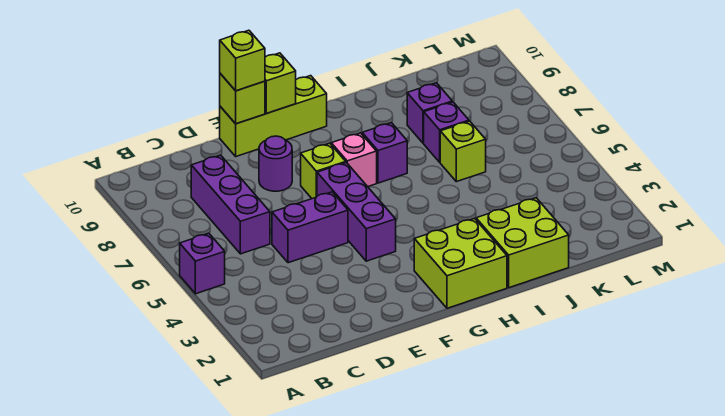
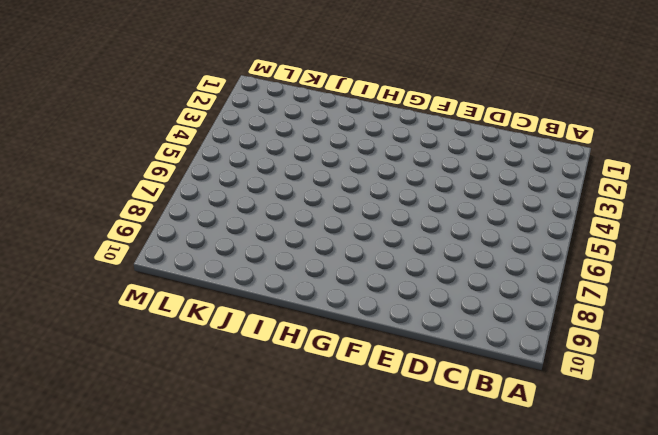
none -> purple brick A5 level 1
none -> purple brick C6:C8 level 1
none -> purple brick D5:E5 level 1

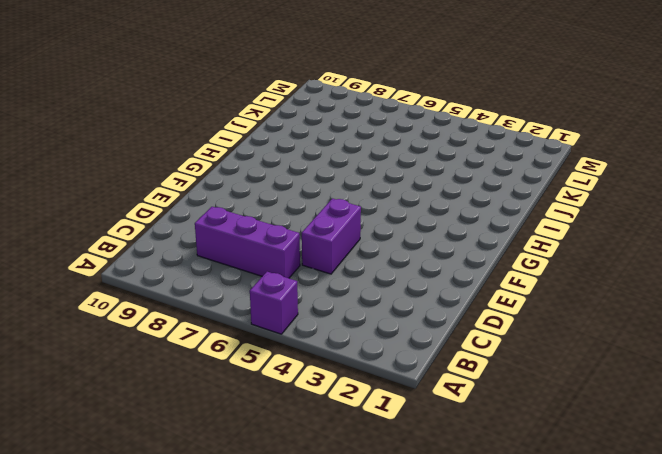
none -> purple round brick E8 level 1
none -> lime brick E10:G10 level 1
none -> purple brick F4:F6 level 1

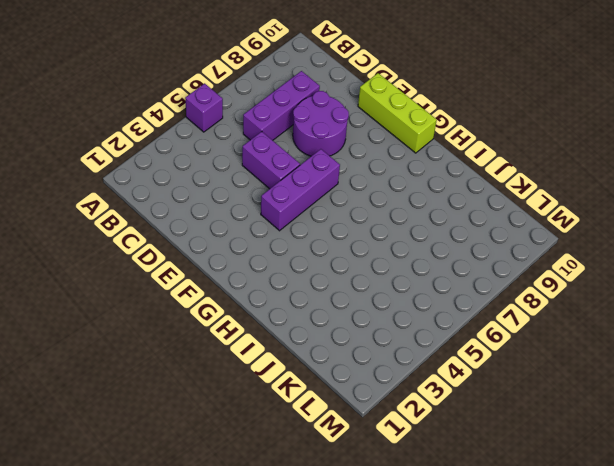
purple round brick D7:E8 level 1 -> purple round brick E8 level 1
none -> lime brick F7 level 1
none -> lime brick G1:H2 level 1
none -> pink brick G7 level 1

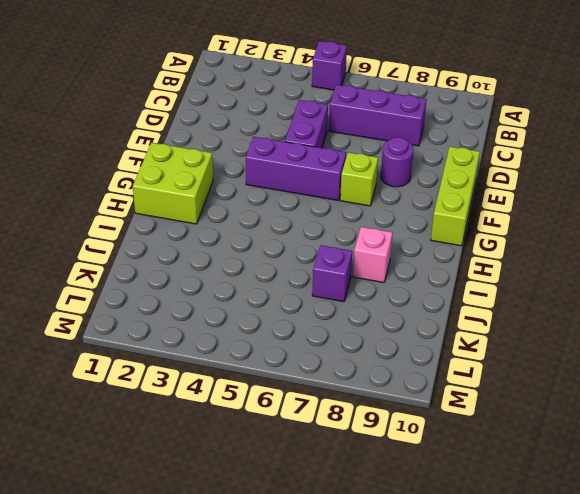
pink brick I8 level 1 -> pink brick G7 level 1
none -> purple brick H7 level 1
none -> lime brick I1:J2 level 1
none -> lime brick J6 level 1

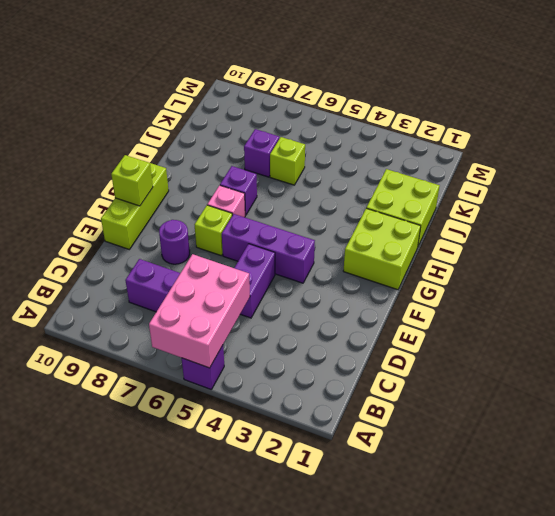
pink brick A5:C6 level 2 -> none
none -> purple brick J8 level 1
none -> lime brick E10 level 2
none -> lime brick E10 level 3

